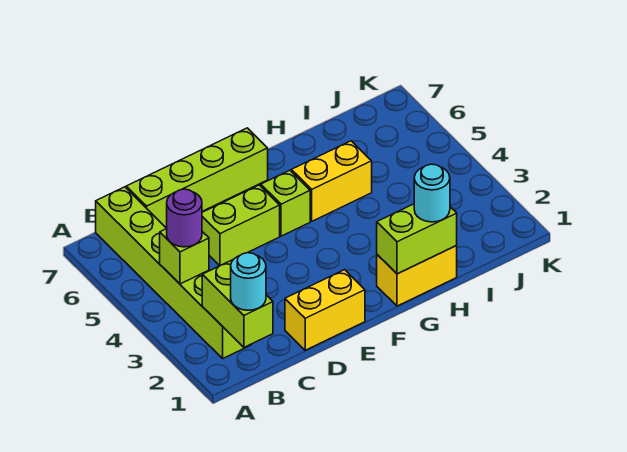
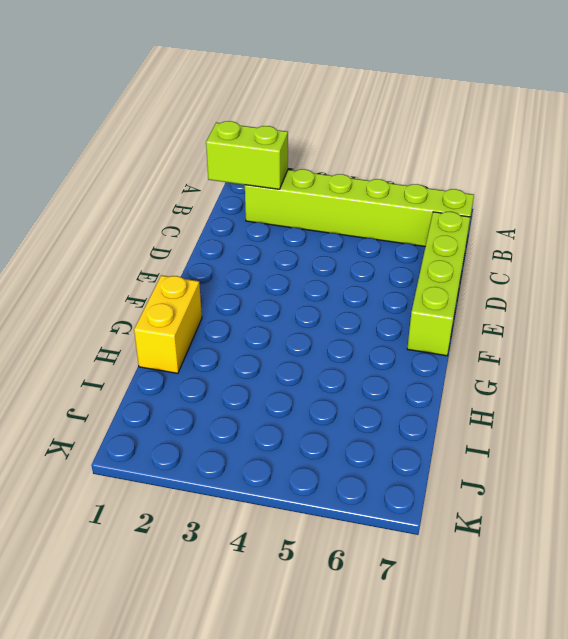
none -> yellow brick D1:E1 level 1
none -> lime brick D5:E5 level 1
none -> lime brick F5 level 1

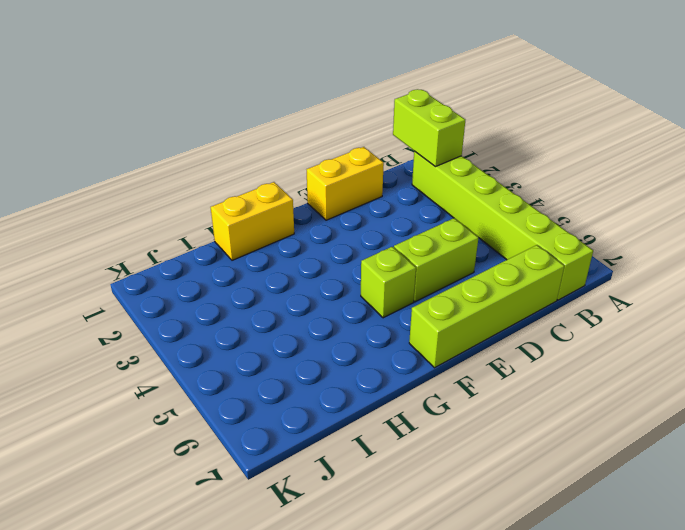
none -> yellow brick G5:H5 level 1
none -> lime brick B4 level 2
none -> lime brick G1:H1 level 2

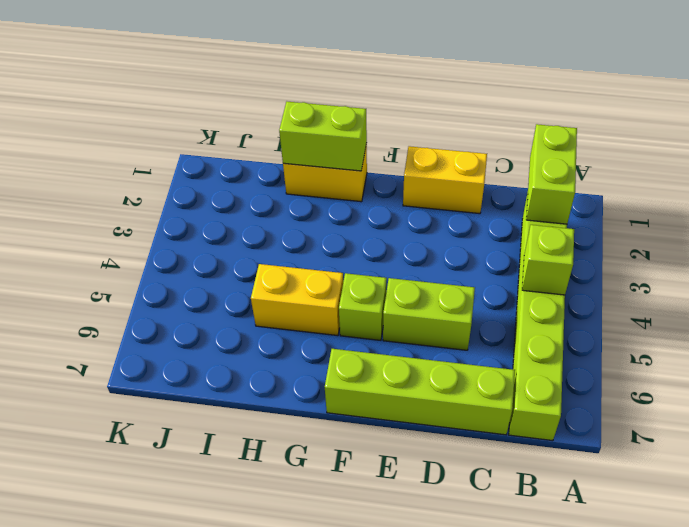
none -> cyan round brick B1 level 3
none -> purple round brick B4 level 3
none -> cyan round brick H1 level 3

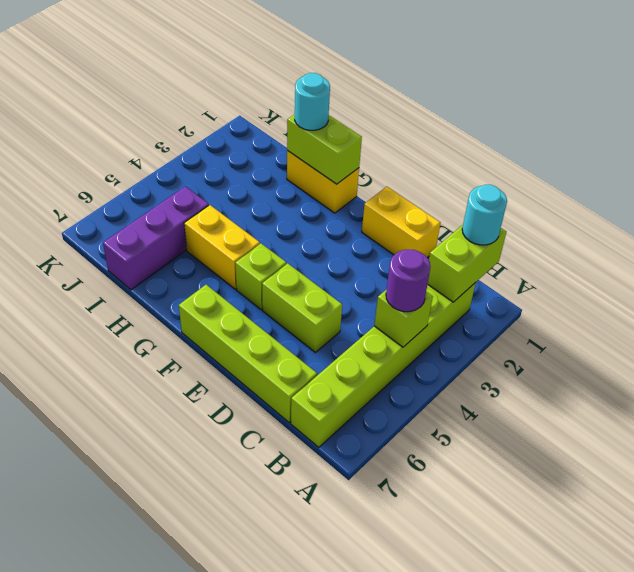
purple brick I5:I7 level 1 -> none

